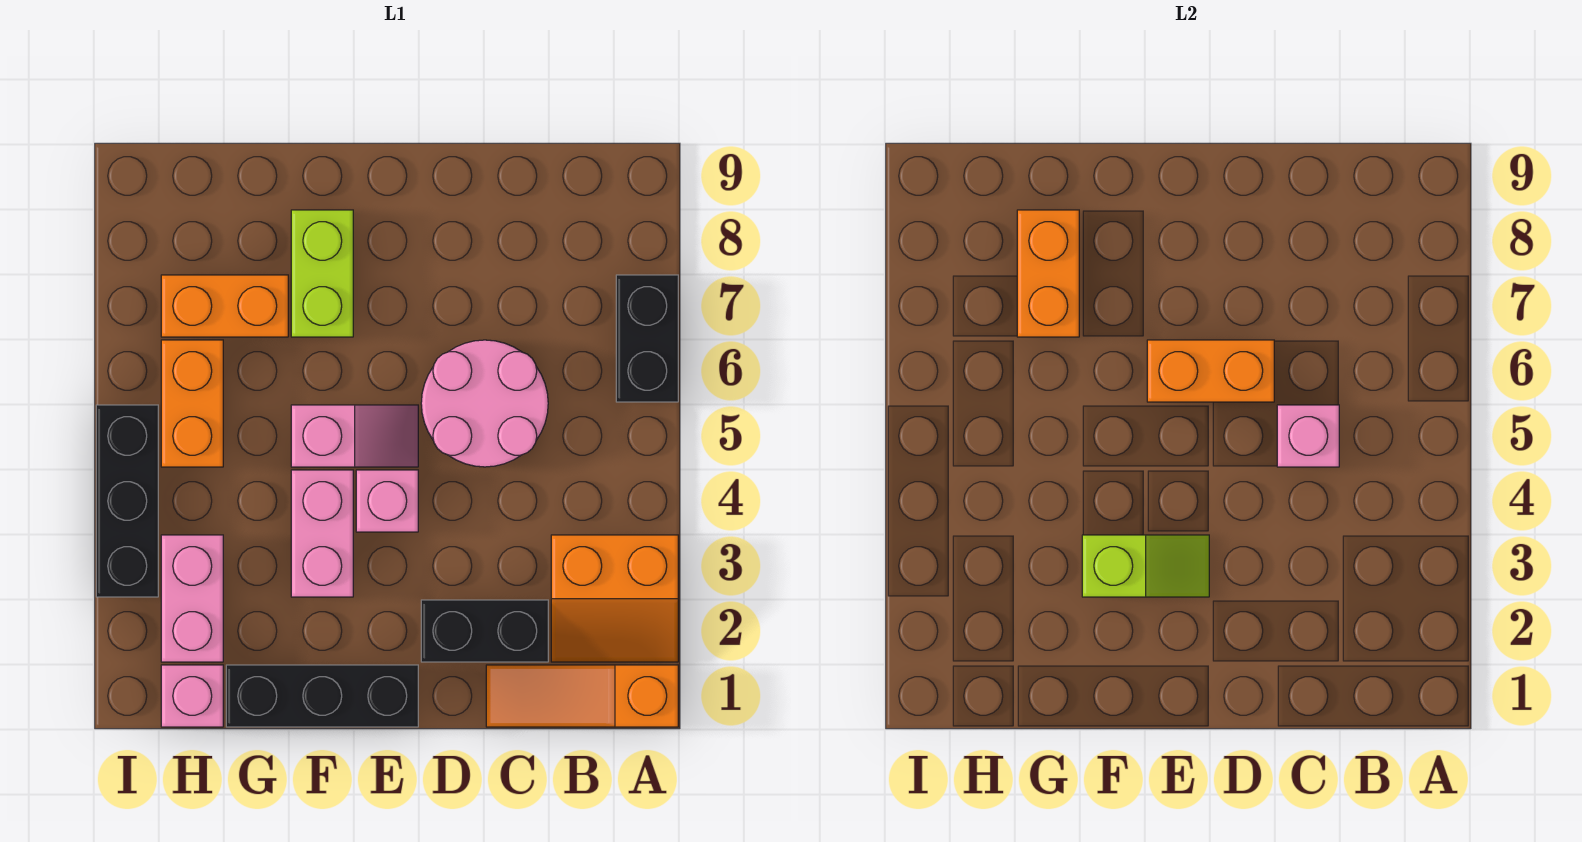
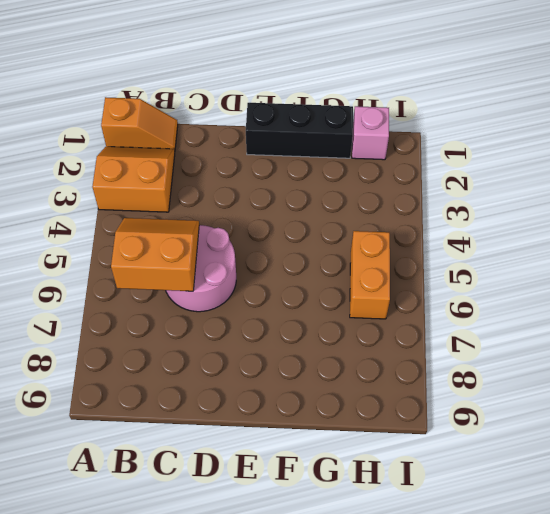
orange slope A1:B1 level 1 top A -> orange slope A1:C1 level 1 top A
orange slope B5:C6 level 2 top 6 -> pink brick C5 level 2
none -> black brick A6:A7 level 1
none -> black brick C2:D2 level 1
none -> pink brick E4 level 1

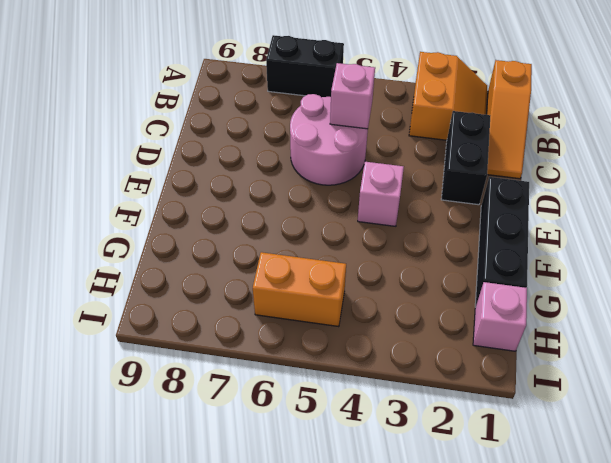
none -> pink slope E5:F5 level 1 top F
none -> pink brick F3:F4 level 1
none -> lime brick F7:F8 level 1

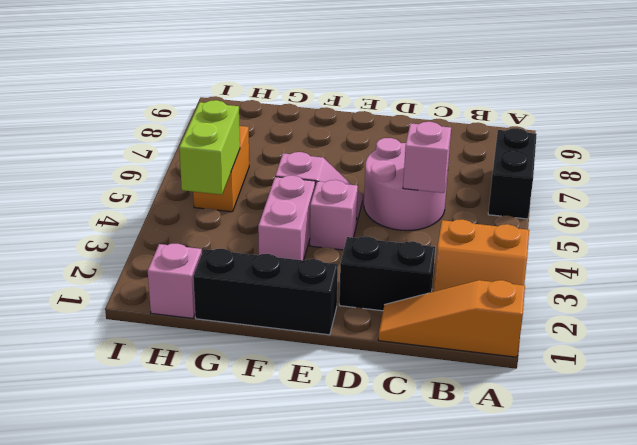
lime brick H4:H5 level 2 -> lime brick F7:F8 level 1
none -> orange brick G7:H7 level 1
none -> pink brick H2:H3 level 1
none -> black brick I3:I5 level 1

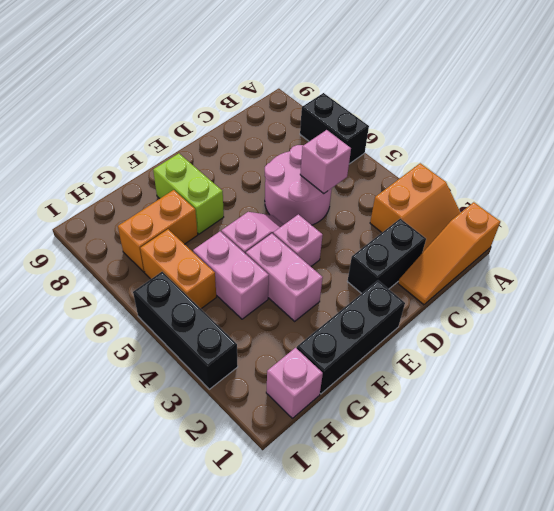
pink brick G4:G5 level 1 -> pink brick H2:H3 level 1
none -> orange brick D6:E6 level 2
none -> lime slope E3:F3 level 2 top F
none -> orange brick G7:G8 level 2

